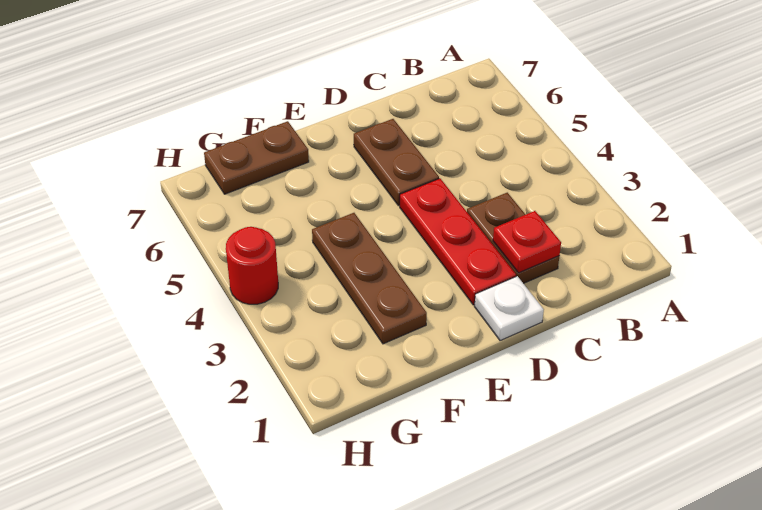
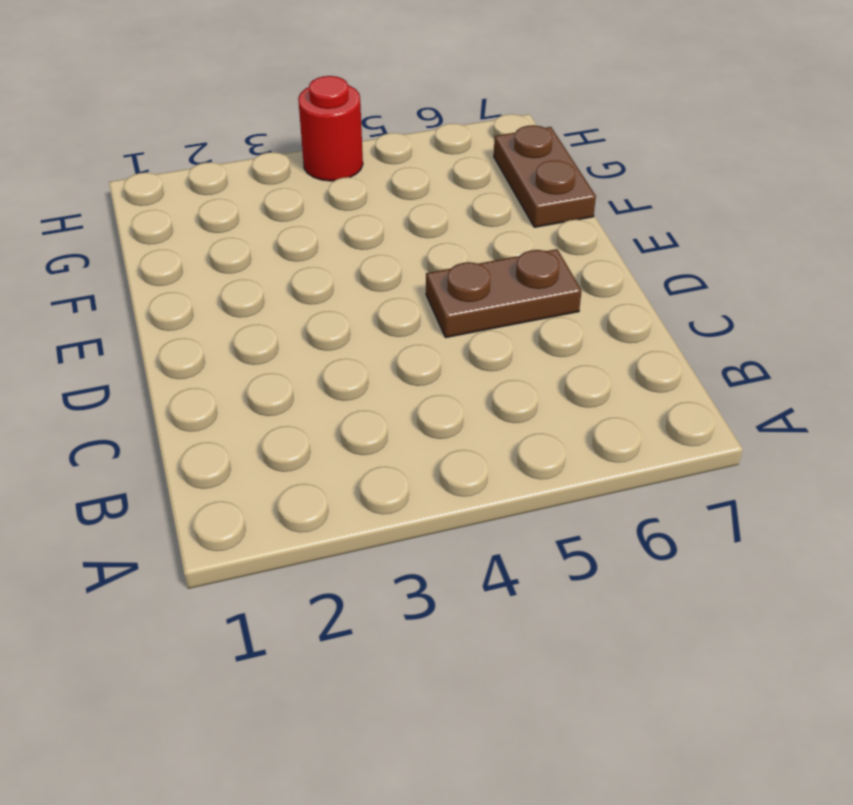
none -> brown plate C2:C3 level 1
none -> white plate D1 level 1

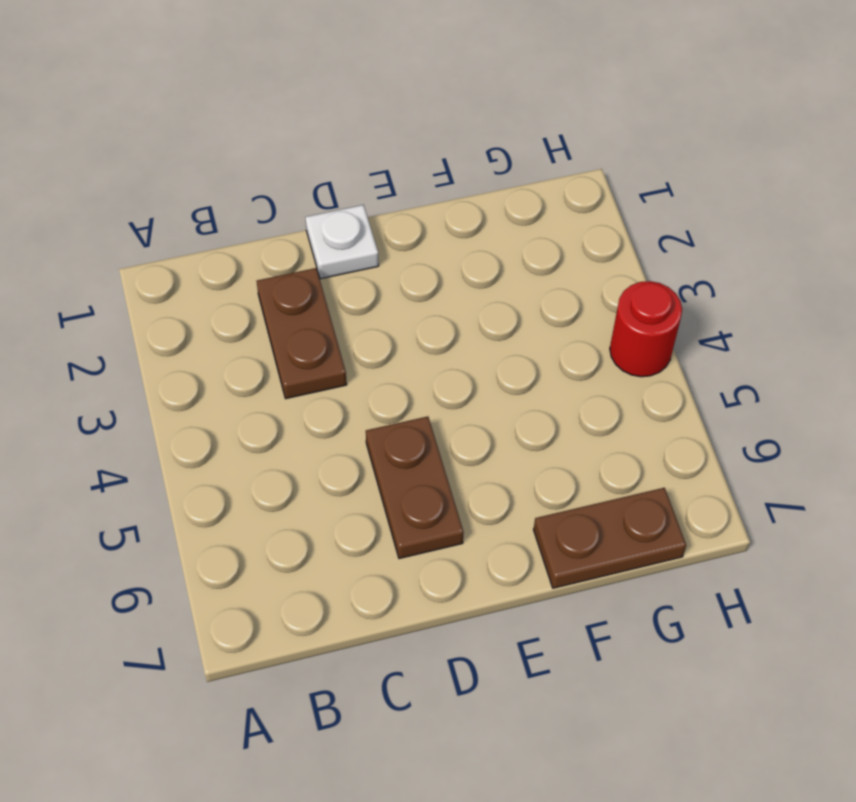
none -> red plate D2:D4 level 1
none -> brown plate F2:F4 level 1

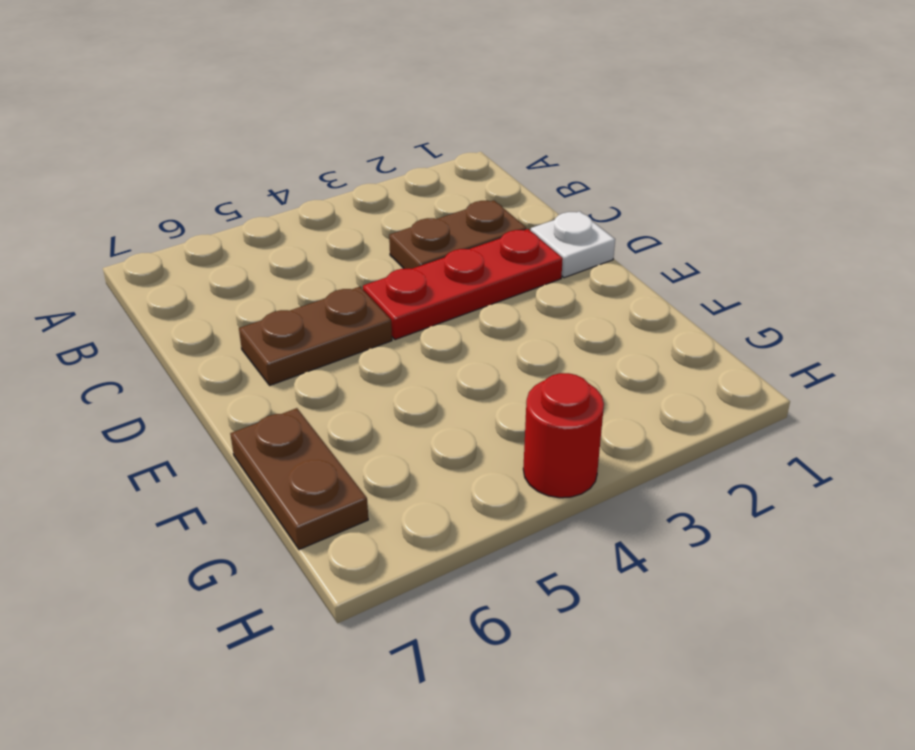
none -> brown plate F2:F4 level 1
none -> red plate C2 level 2

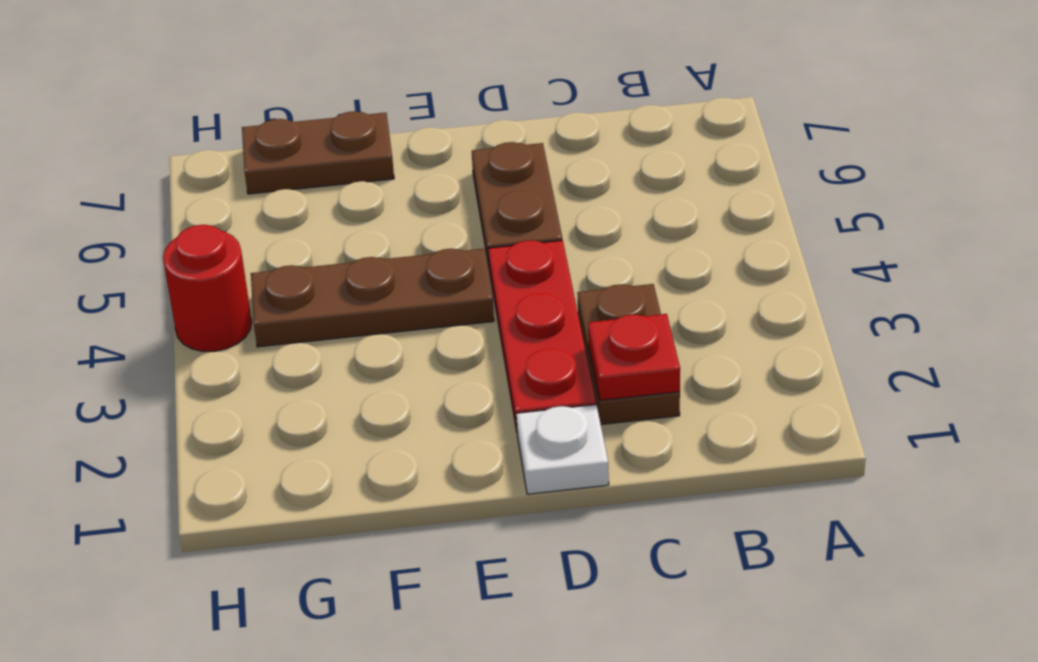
brown plate E4:G4 level 1 -> brown plate F2:F4 level 1

